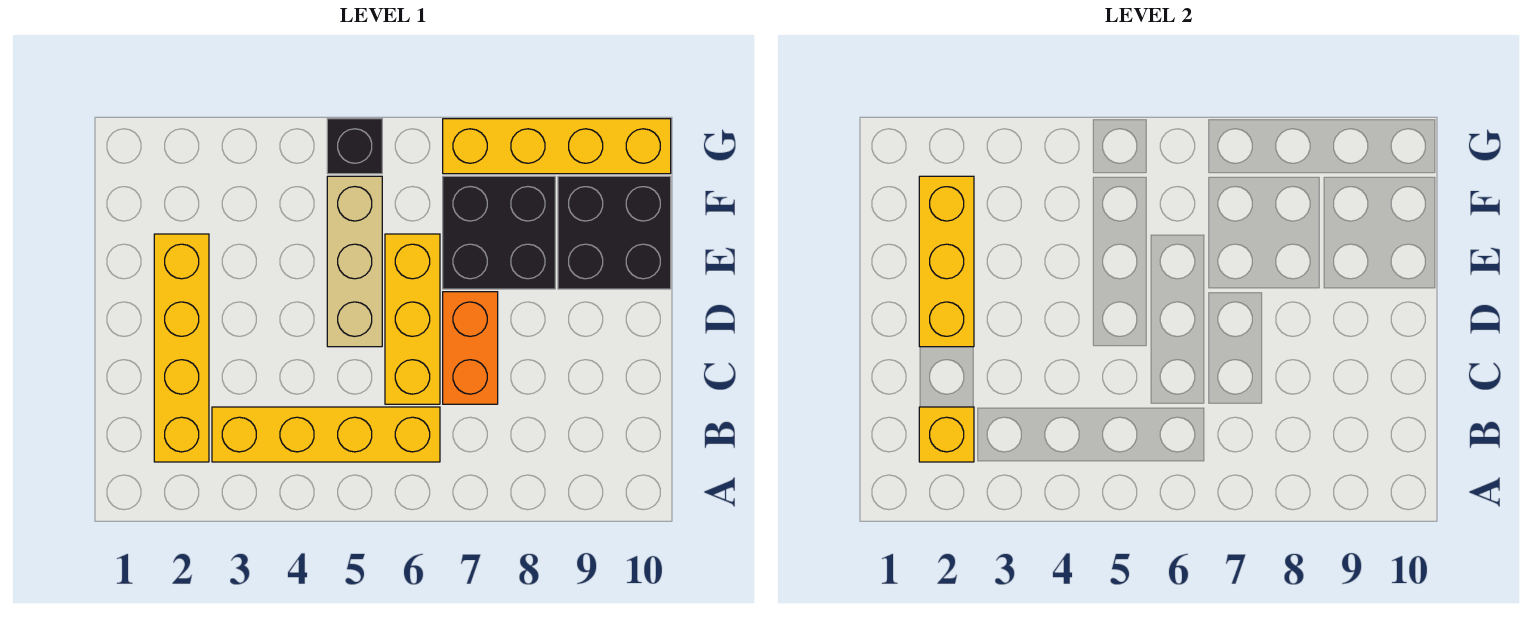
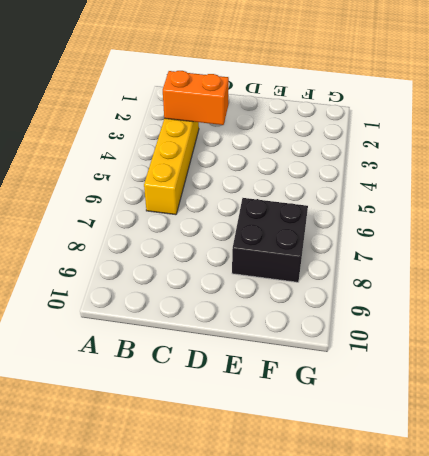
orange brick B3:C3 level 2 -> orange brick C7:D7 level 1
none -> yellow brick B2:E2 level 1
none -> yellow brick C6:E6 level 1

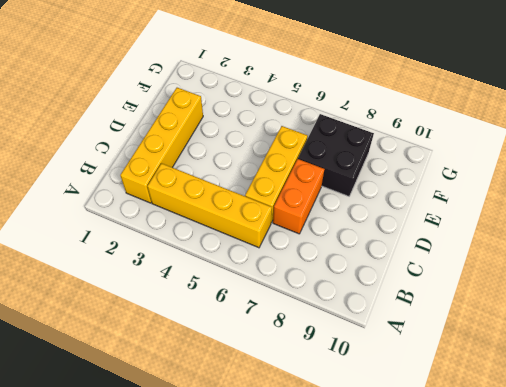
none -> tan brick D5:F5 level 1
none -> black brick E9:F10 level 1

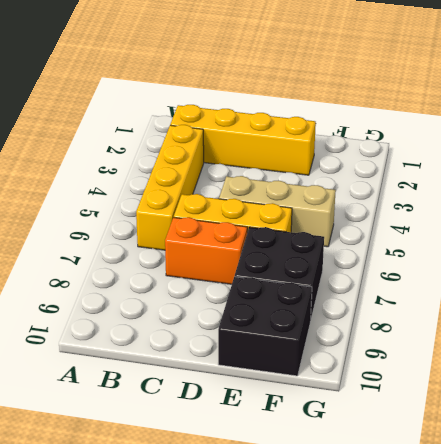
none -> black brick G5 level 1
none -> yellow brick G7:G10 level 1

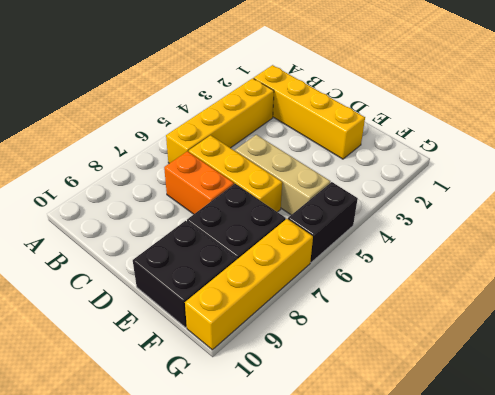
black brick G5:G6 level 1 -> black brick G5 level 1
none -> yellow brick B2 level 2
none -> yellow brick D2:F2 level 2

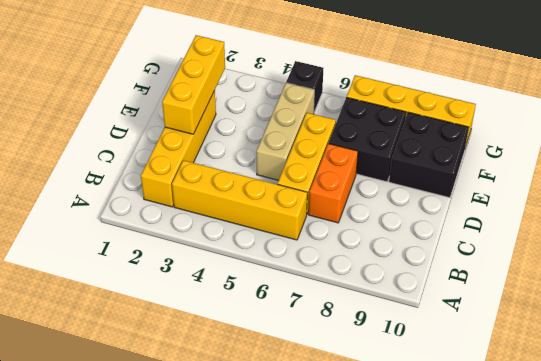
none -> yellow brick B2 level 2

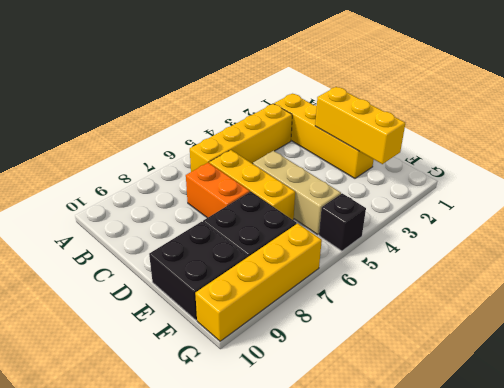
none -> yellow brick B2 level 2

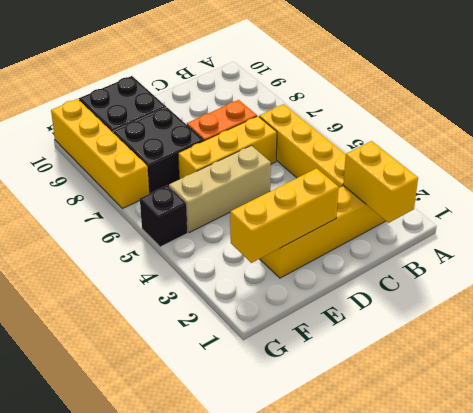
yellow brick B1:B2 level 2 -> yellow brick B2 level 2

